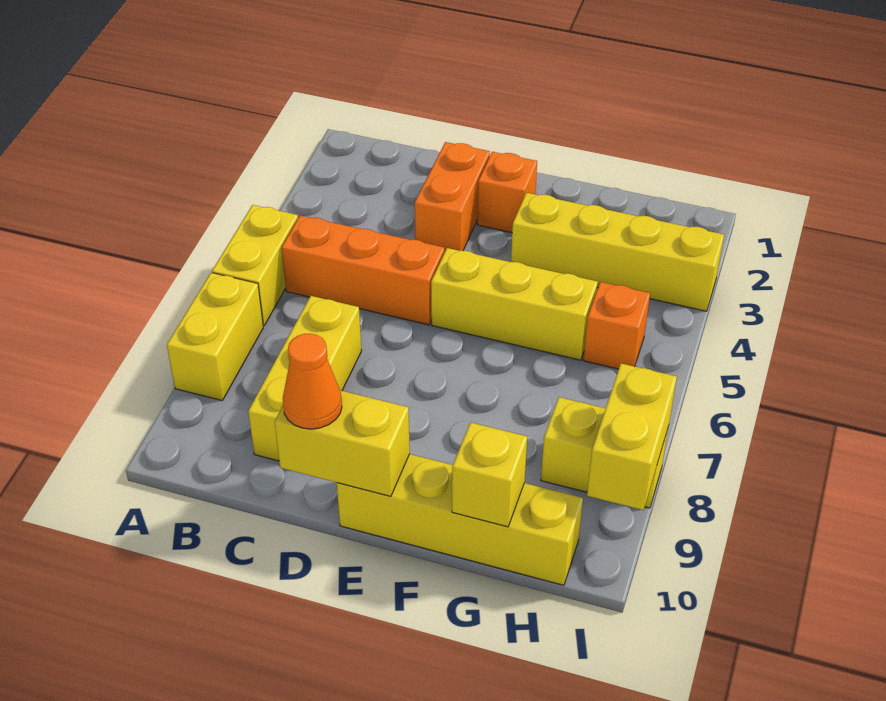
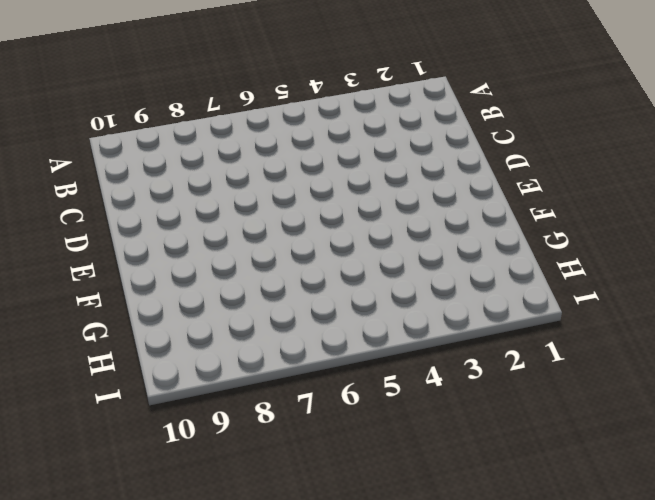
none -> yellow brick A5:A6 level 1
none -> yellow brick A7:A8 level 1
none -> orange brick B5:D5 level 1

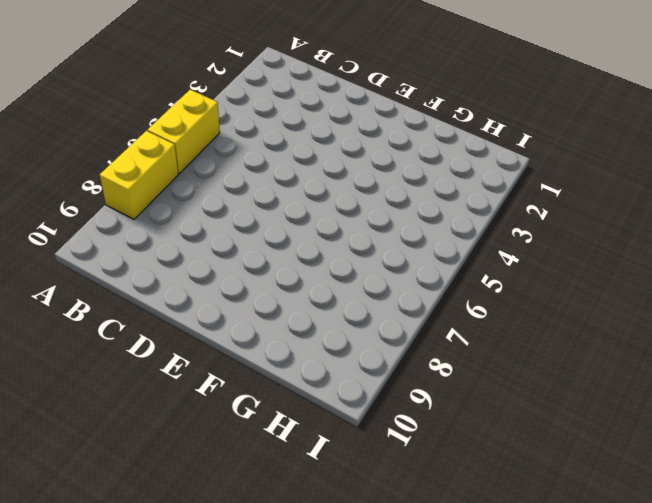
none -> orange brick B5:D5 level 1
none -> yellow brick C7:C9 level 1
none -> orange brick D2:D3 level 1

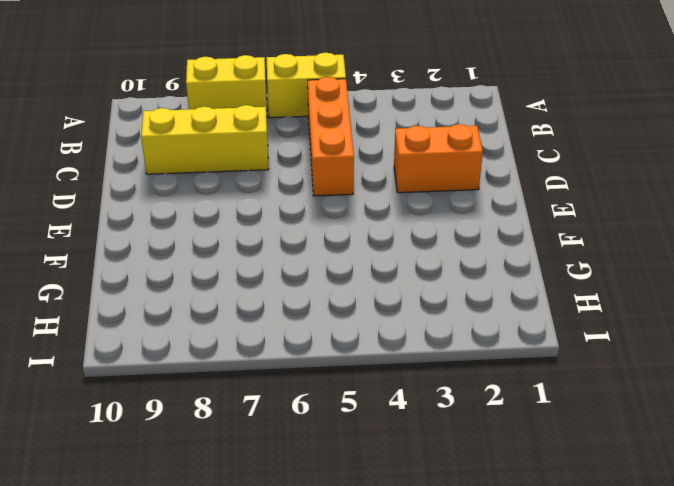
none -> orange brick E2 level 1
none -> yellow brick E5:G5 level 1
none -> yellow brick E10:H10 level 1

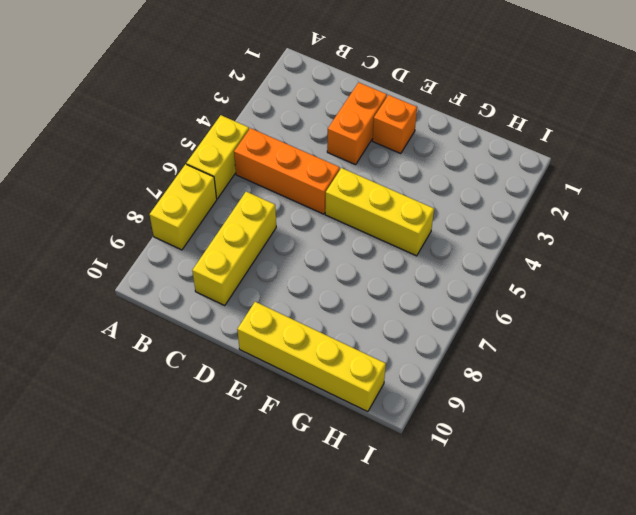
none -> yellow brick F3:I3 level 1
none -> orange brick H5 level 1
none -> yellow brick H8:I8 level 1

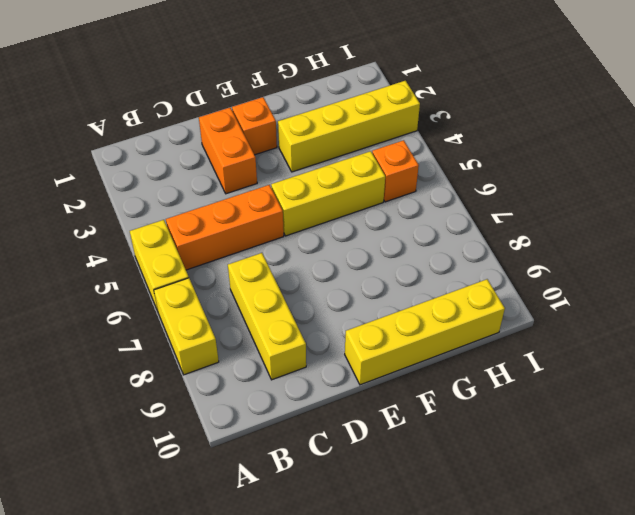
none -> yellow brick H8:I8 level 1
none -> yellow brick D10:E10 level 2
none -> yellow brick G10 level 2

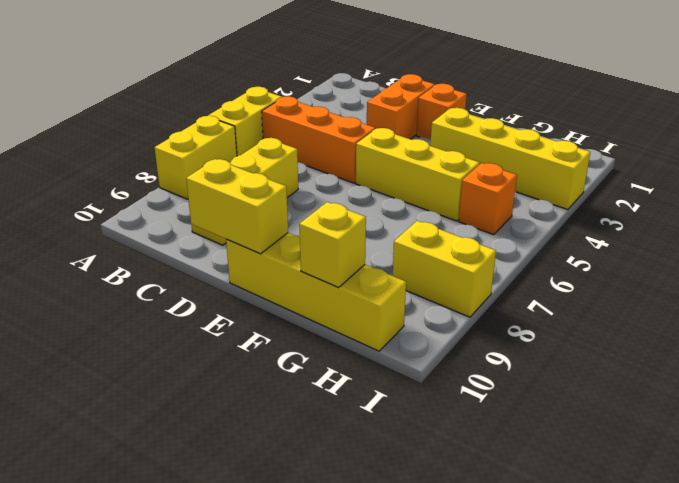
none -> yellow brick I8:I9 level 2
none -> orange cone D10 level 3

